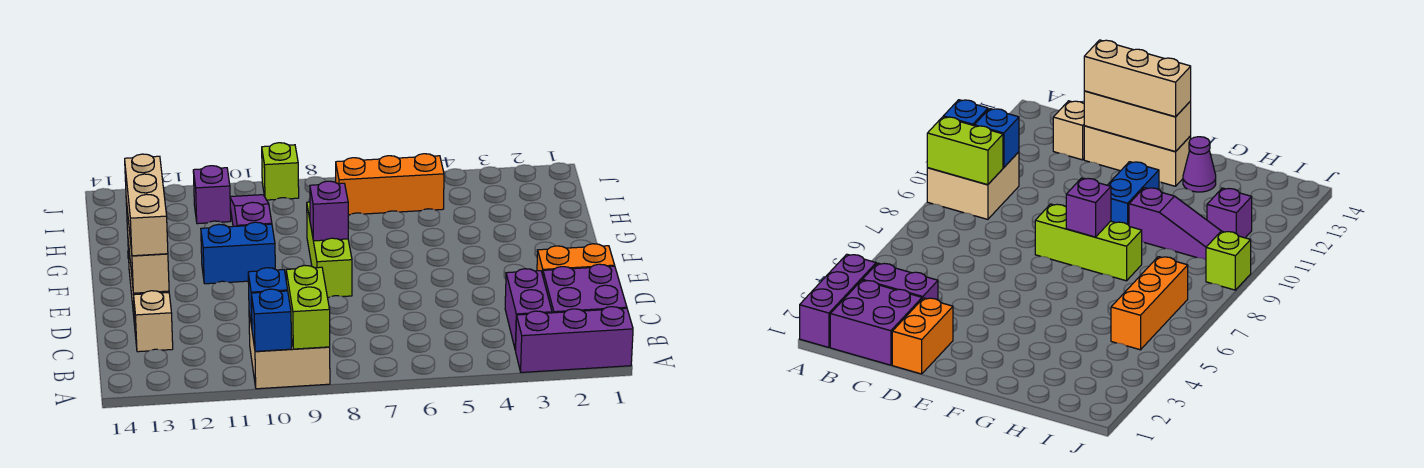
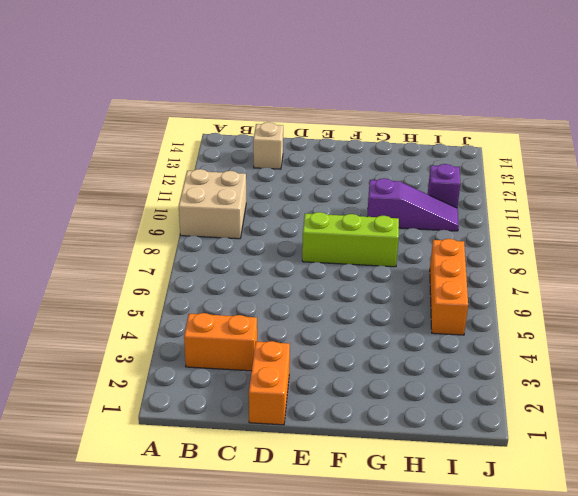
orange brick B3:C3 level 1 -> purple brick B3:C3 level 1
none -> purple brick A1:A3 level 1
none -> purple brick B1:C2 level 1
none -> tan brick D13:F13 level 1

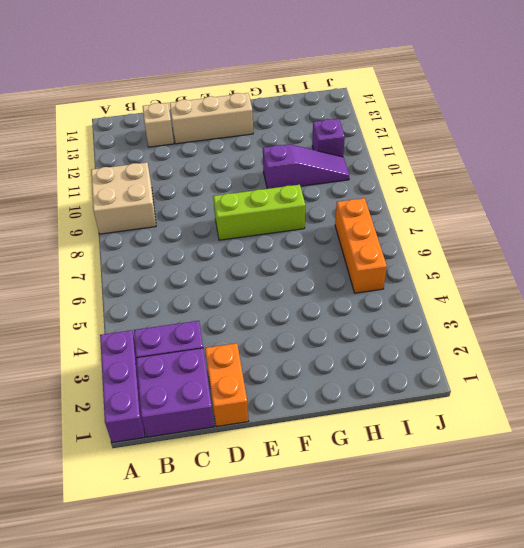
none -> blue brick F10:F11 level 1
none -> purple cone G13 level 1
none -> lime brick J9 level 1

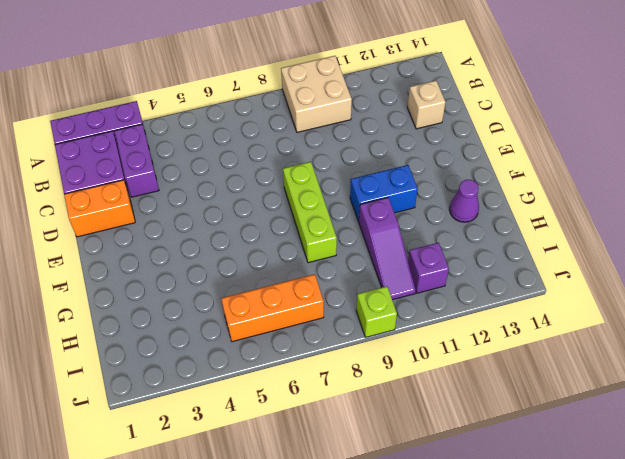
none -> tan brick D13:F13 level 1
none -> lime brick A9:B9 level 2
none -> blue brick A10 level 2

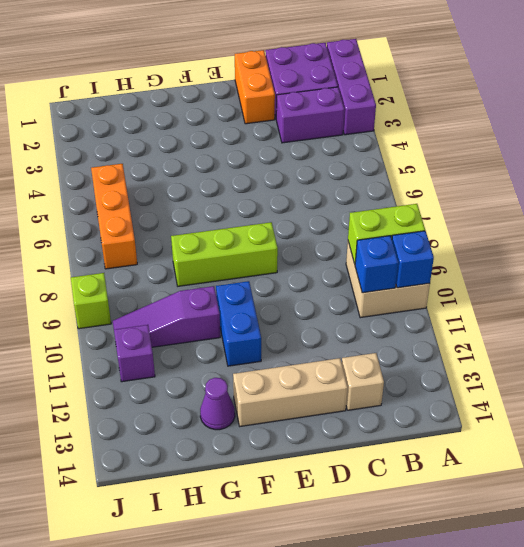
none -> tan brick D13:F13 level 2
none -> purple brick F8 level 2
none -> tan brick D13:F13 level 3

